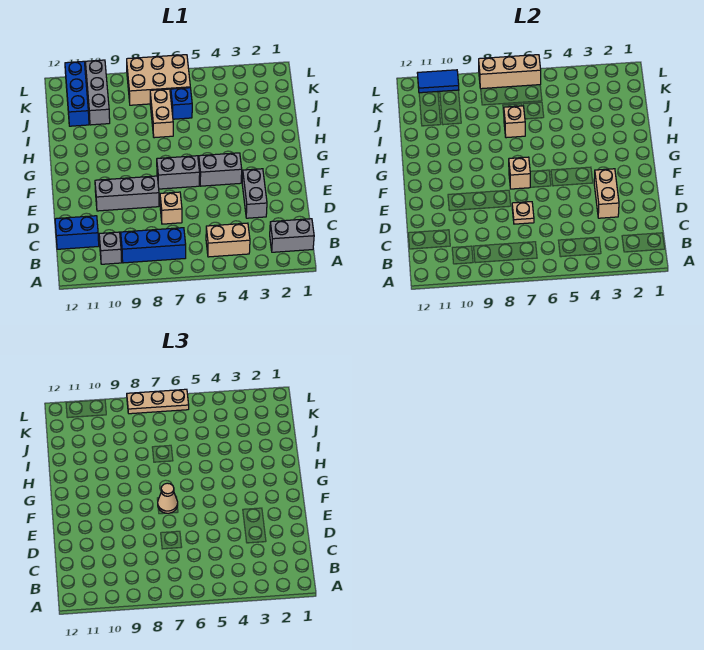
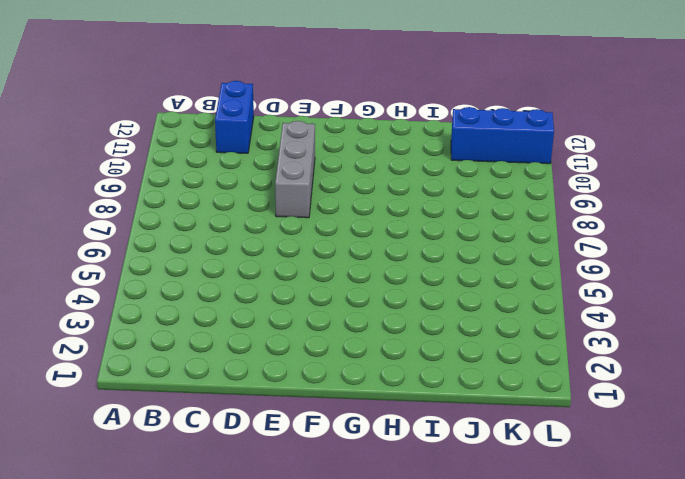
none -> grey brick B1:B2 level 1
none -> tan brick B4:B5 level 1
none -> blue brick B7:B9 level 1

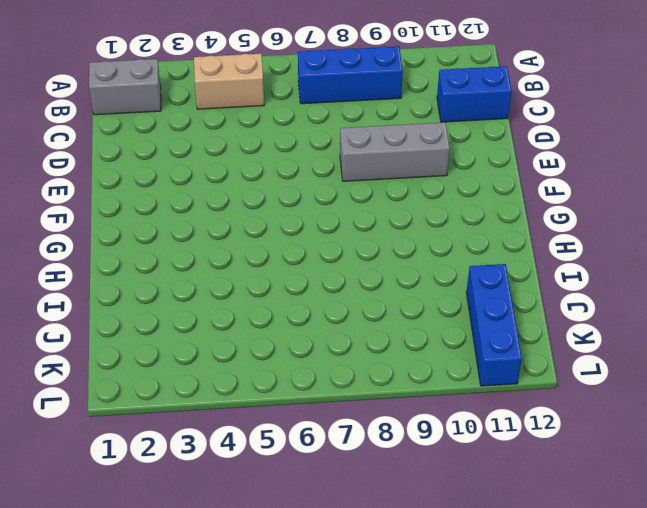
none -> grey brick B10 level 1
none -> grey brick D3:E3 level 1
none -> tan brick D7 level 1

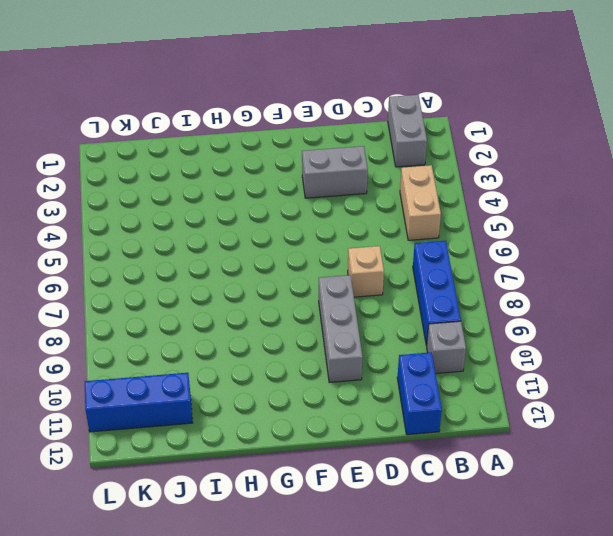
none -> grey brick F4:F5 level 1
none -> grey brick F6:F7 level 1
none -> tan brick I7:J7 level 1

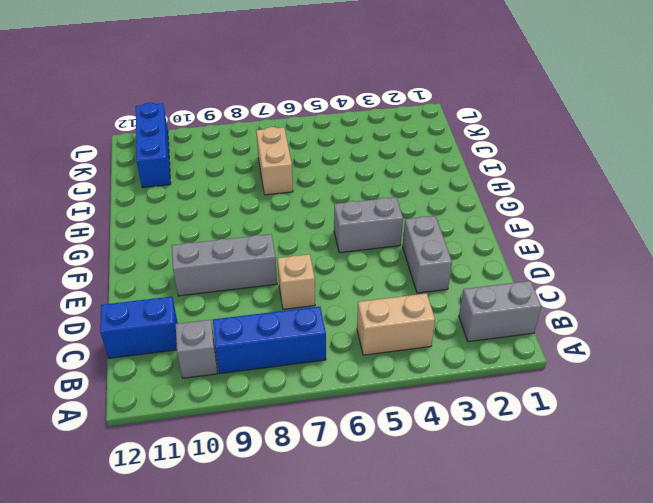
none -> grey brick F6:F7 level 1
none -> blue brick J6 level 1
none -> grey brick J10:L10 level 1

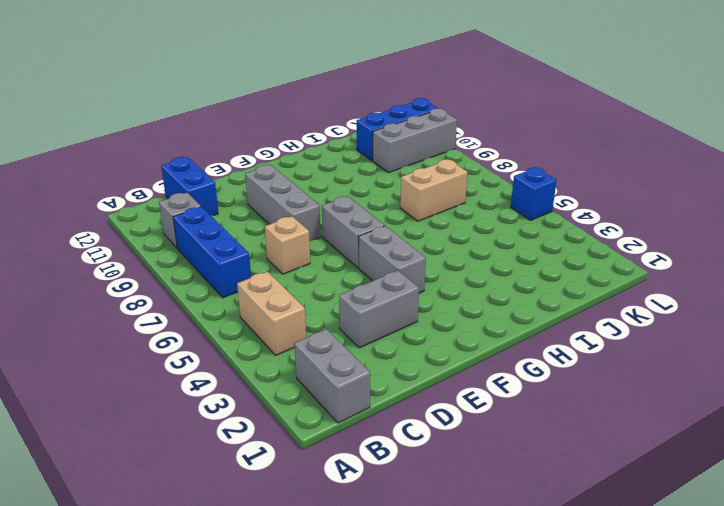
blue brick L5 level 1 -> blue brick J6 level 1
none -> tan brick K6:L8 level 1
none -> tan brick D3:E3 level 2
none -> tan plate D7 level 2

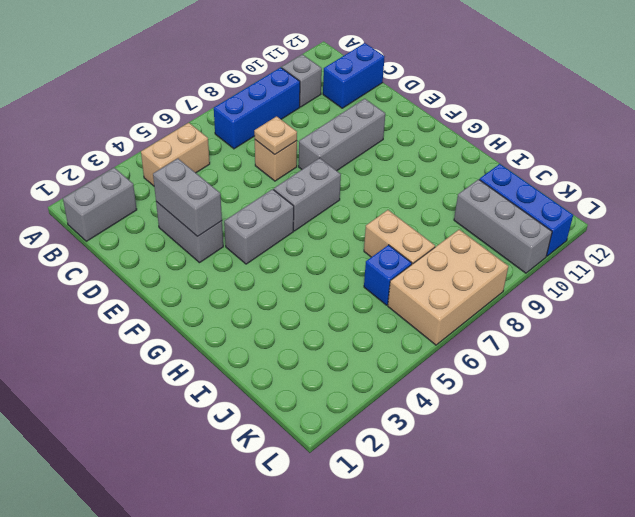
grey brick D3:E3 level 2 -> tan brick D3:E3 level 2
none -> tan brick F7 level 2
none -> tan brick I7 level 2
none -> tan brick L6:L8 level 2

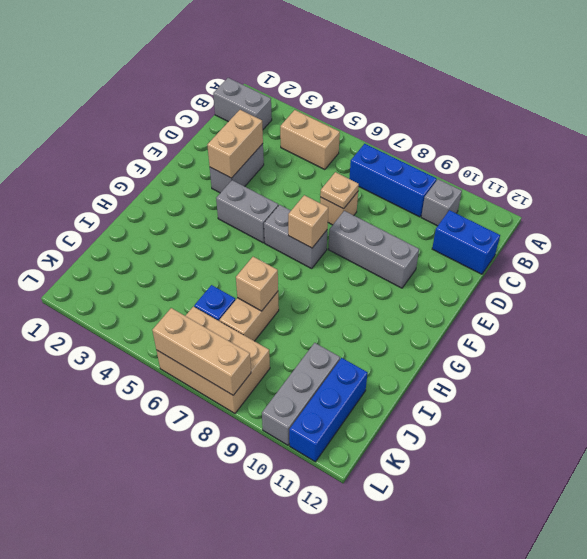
none -> blue tile L10:L11 level 2
none -> tan cone F7 level 3
none -> tan plate L6:L8 level 3

